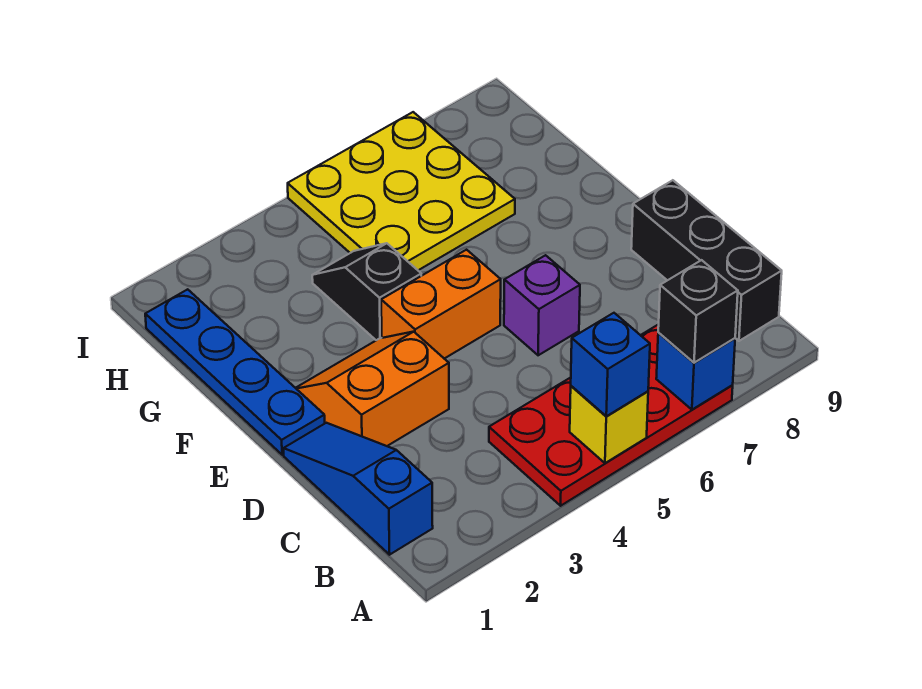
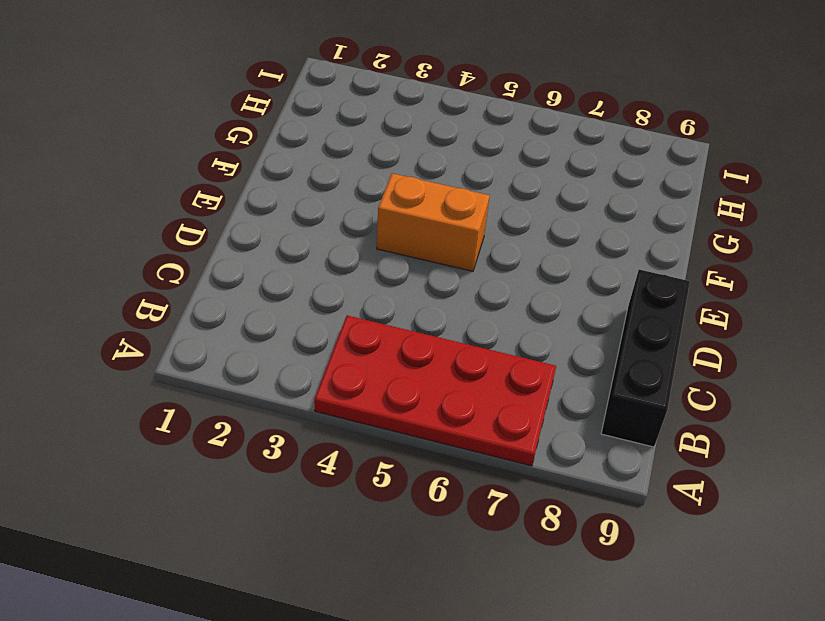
none -> blue slope B1:D1 level 1 top B
none -> orange slope D2:E3 level 1 top D
none -> purple brick D6 level 1

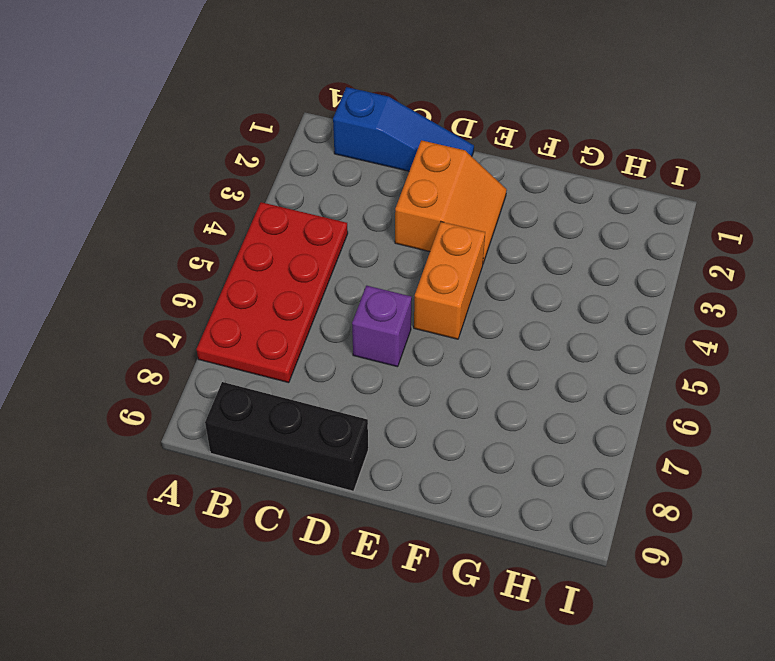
none -> blue plate E1:H1 level 1
none -> black slope F4:G4 level 1 top F
none -> yellow plate G5:I7 level 1

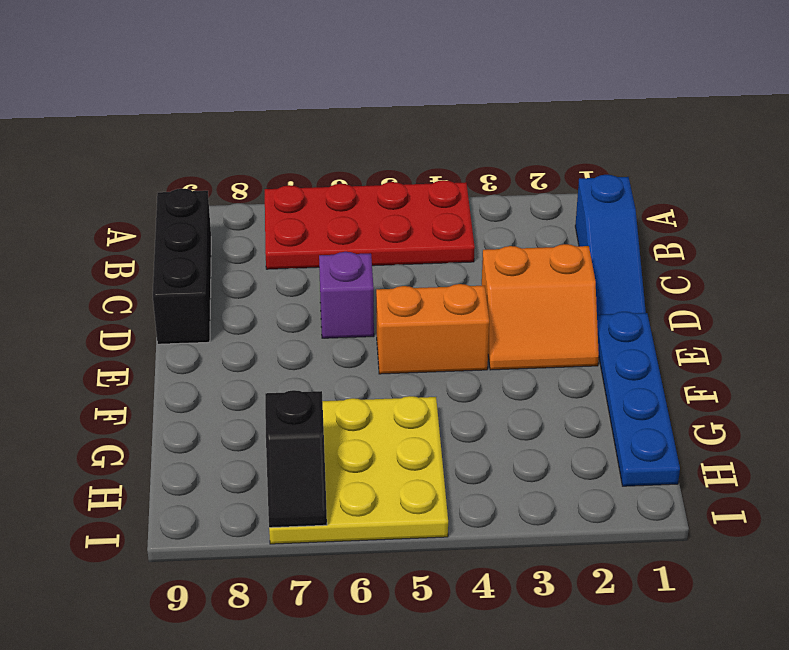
black slope H7:I7 level 2 top H -> black slope F4:G4 level 1 top F
none -> yellow brick A5 level 2
none -> blue brick A7 level 2
none -> blue brick A5 level 3

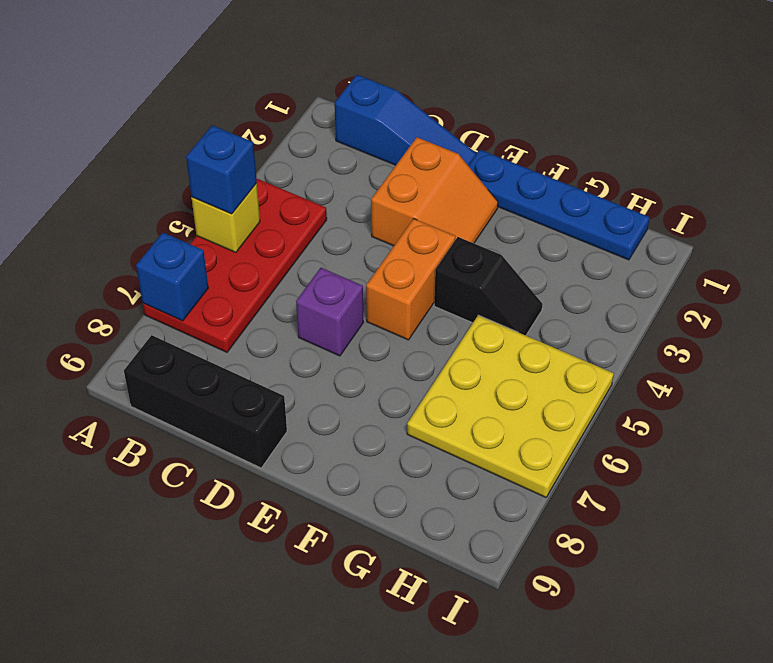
none -> black brick A7 level 3

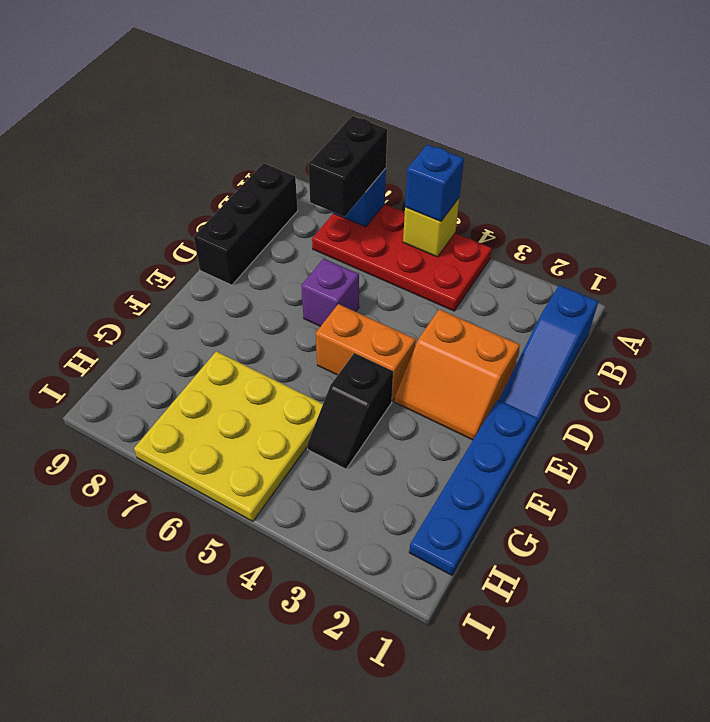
black brick A7:B7 level 3 -> black brick A7 level 3

